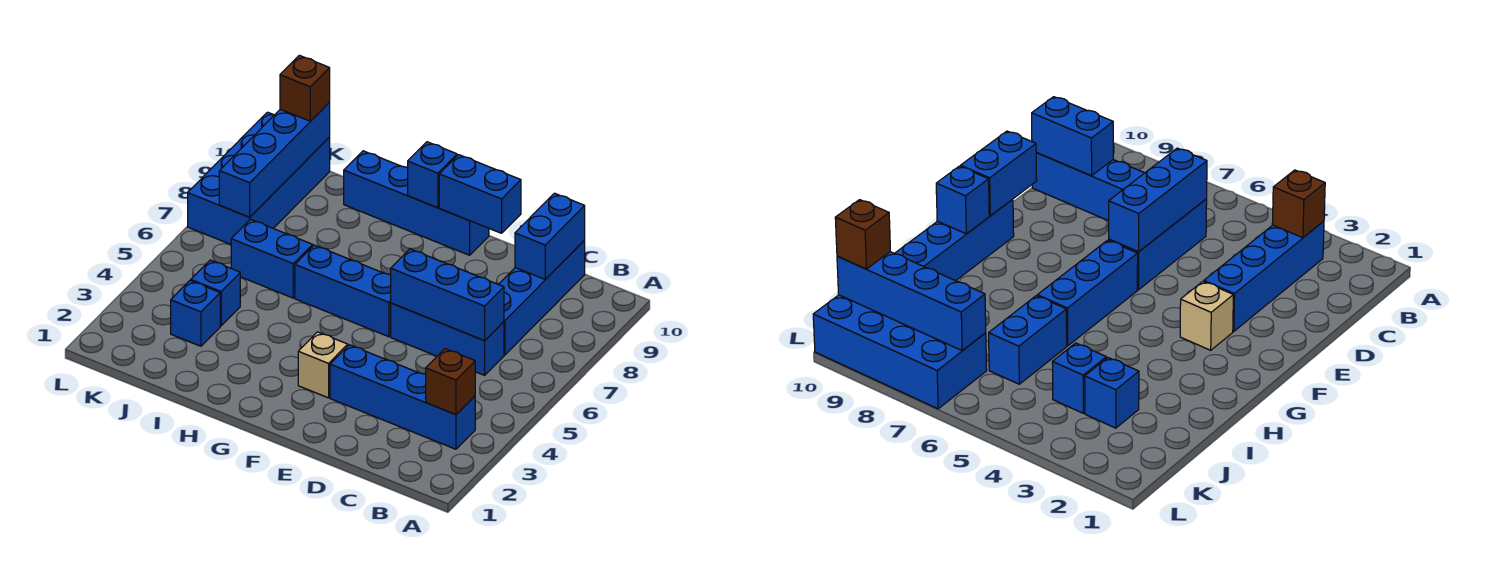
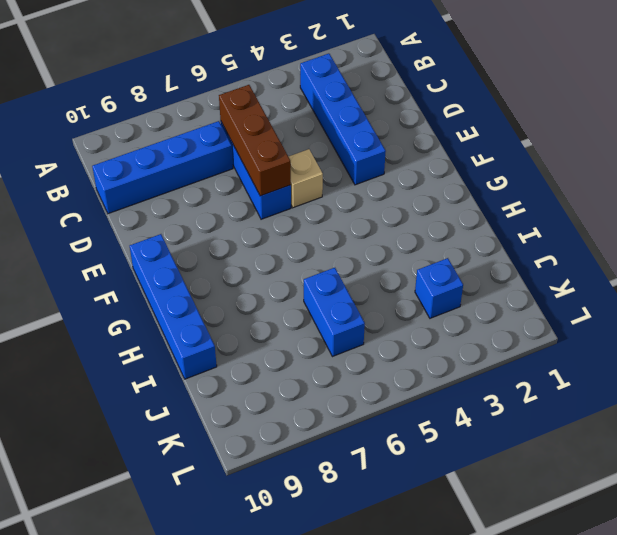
brown brick C6:E6 level 2 -> blue brick C6:E6 level 2
tan brick E5 level 1 -> tan brick F3 level 1
none -> blue brick F6:H6 level 1
none -> blue brick J4 level 1
none -> blue brick K7:L10 level 1

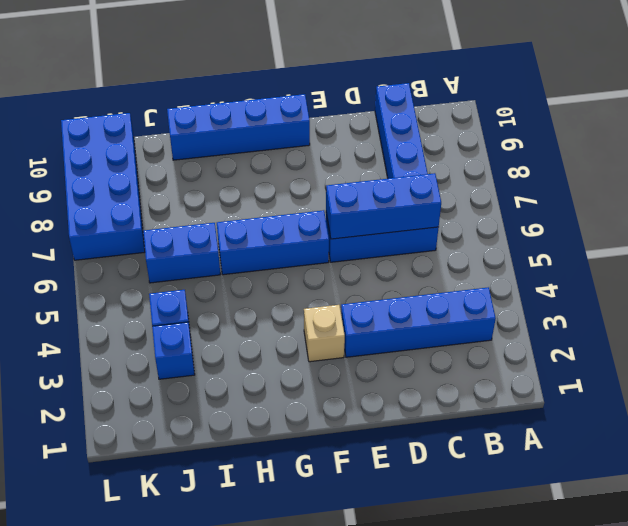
none -> brown brick B3 level 2
none -> blue brick C9:C10 level 2
none -> blue brick E10:F10 level 2

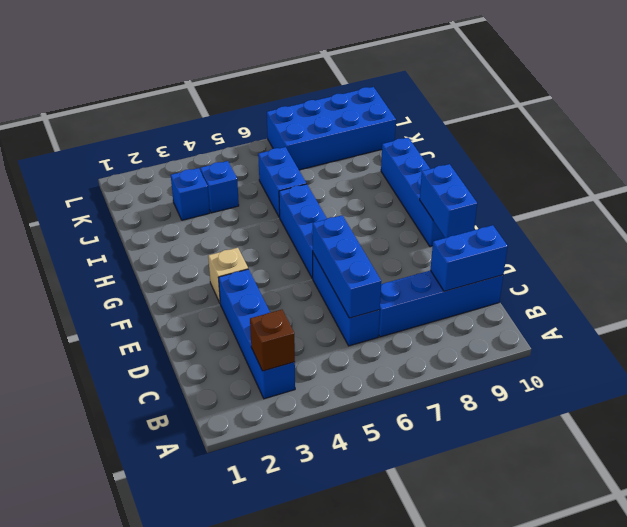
none -> blue brick G10 level 2
none -> blue brick K7:K10 level 2
none -> brown brick K10 level 3

